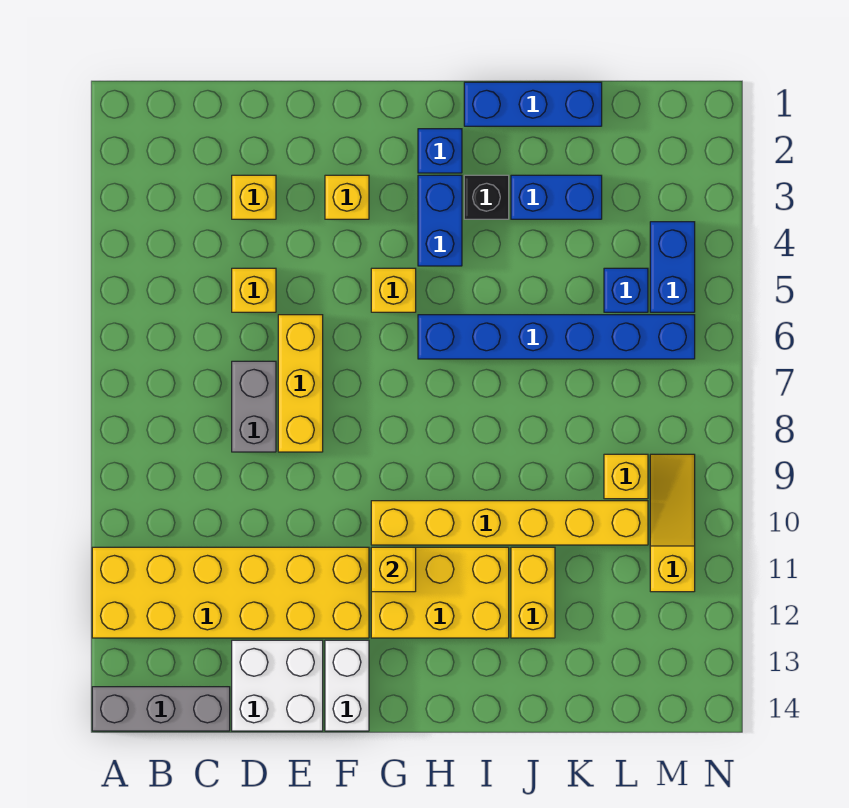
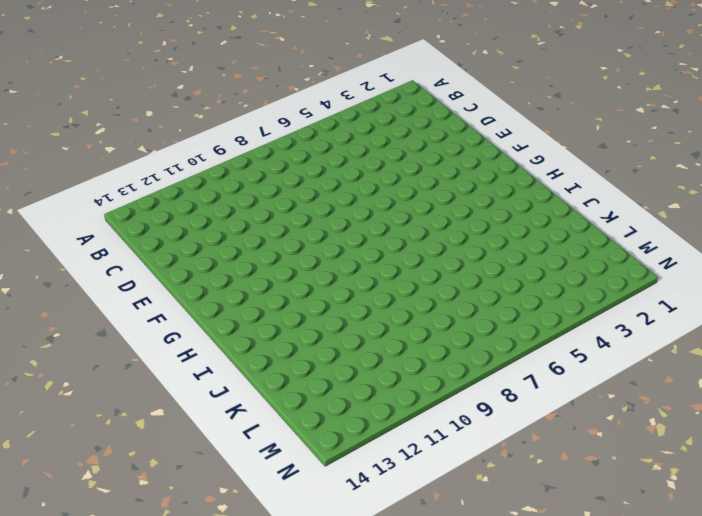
none -> yellow brick A11:F12 level 1
none -> grey brick A14:C14 level 1
none -> yellow brick D3 level 1

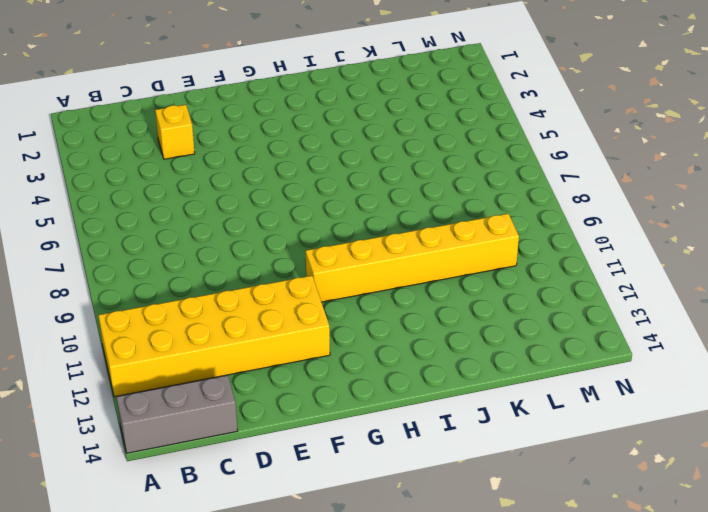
none -> yellow brick D5 level 1
none -> grey brick D7:D8 level 1
none -> white brick D13:E14 level 1

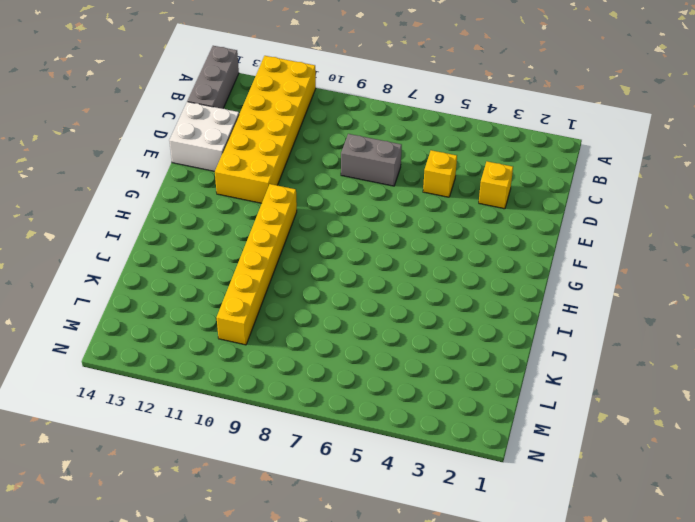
none -> yellow brick E6:E8 level 1
none -> yellow brick F3 level 1
none -> white brick F13:F14 level 1

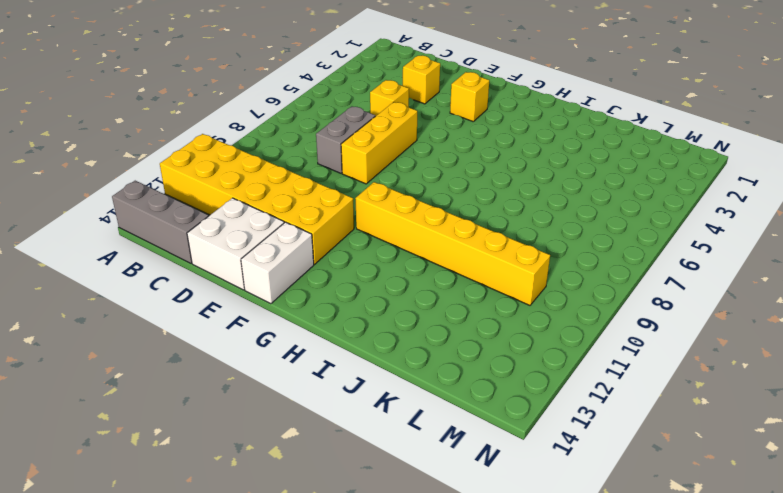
none -> yellow brick G5 level 1
none -> yellow brick G11:I12 level 1
none -> blue brick H2 level 1

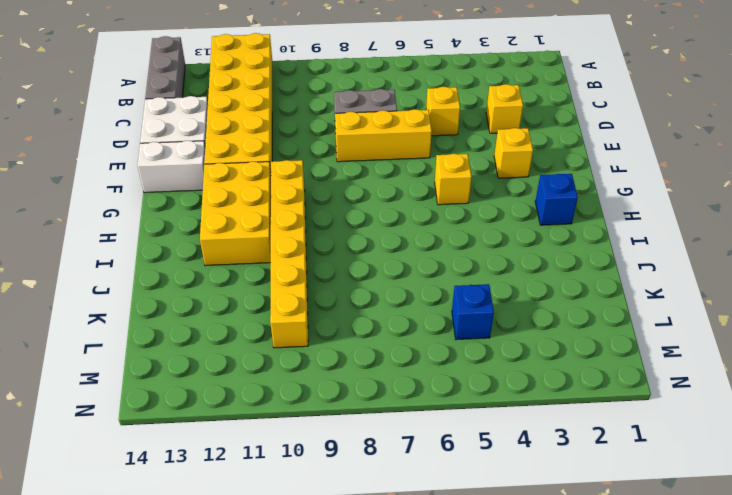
none -> blue brick H3:H4 level 1
none -> blue brick H6:M6 level 1
none -> blue brick I1:K1 level 1

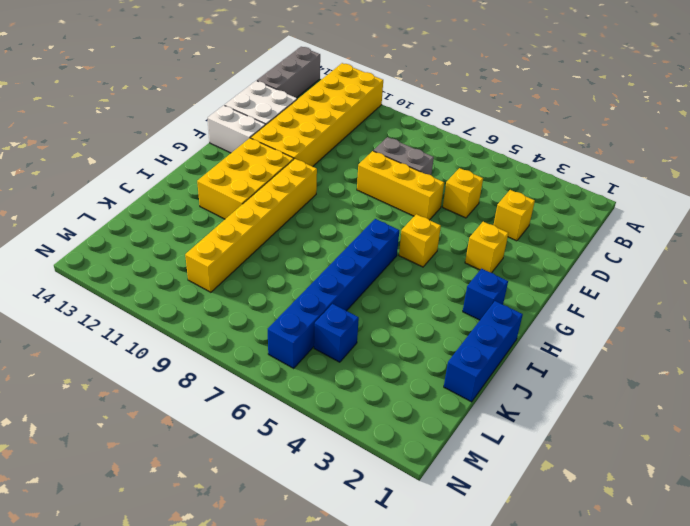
none -> blue brick H3:H4 level 1
none -> black brick I3 level 1
none -> blue brick J3:K3 level 1

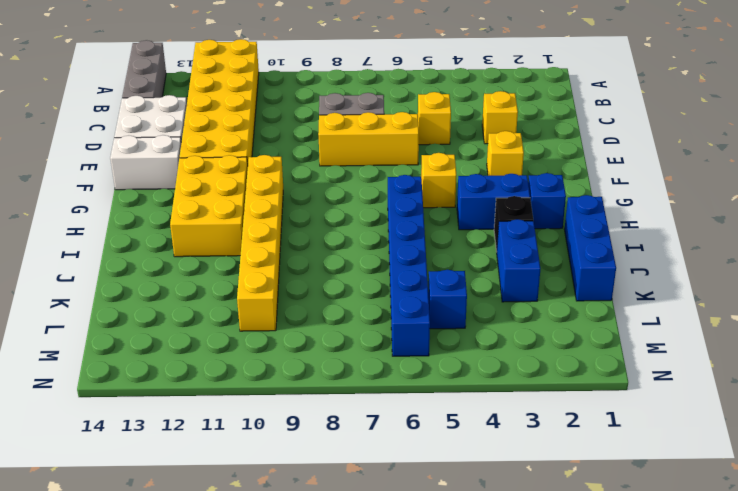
none -> yellow brick J11:J12 level 1
none -> yellow brick L9 level 1
none -> blue brick M4:M5 level 1

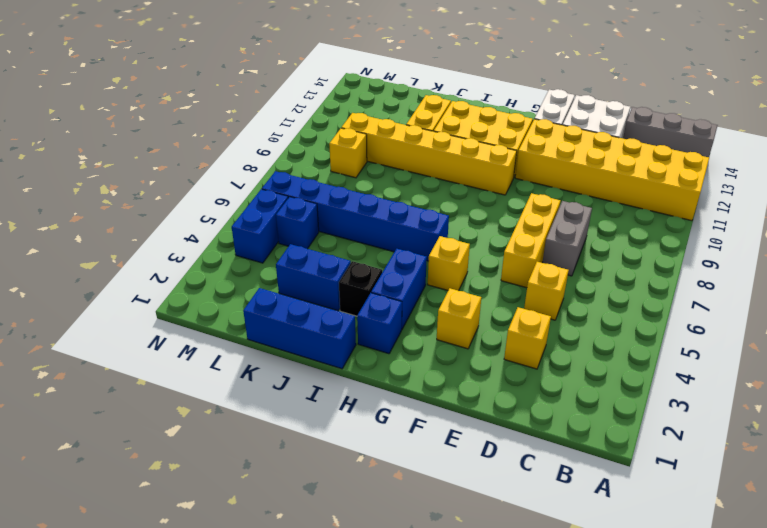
none -> yellow slope M9:M11 level 1 top 11
none -> yellow brick G11 level 2

